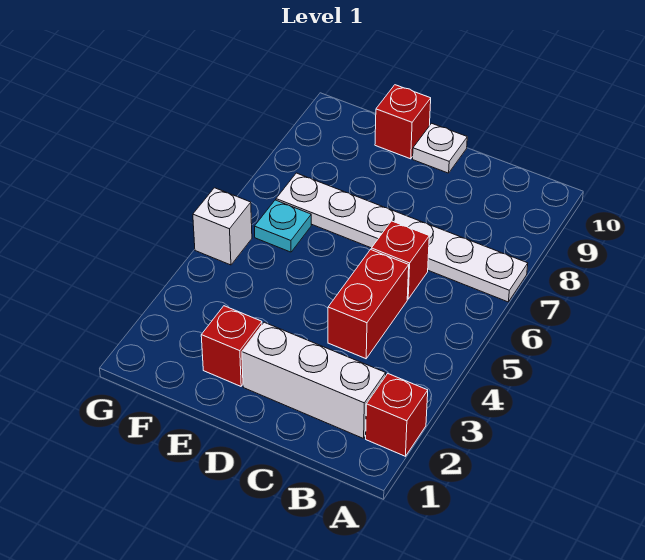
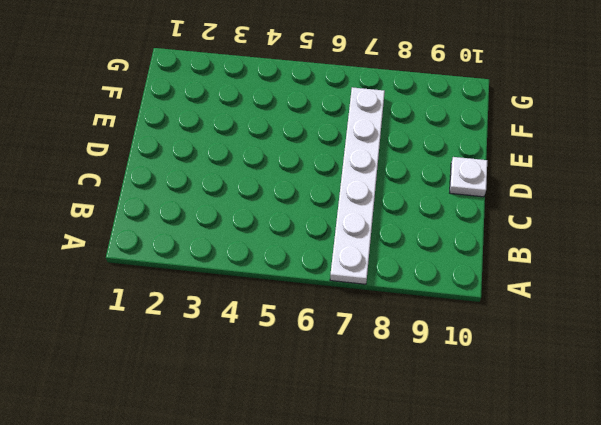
none -> red brick A2 level 1
none -> white brick B2:D2 level 1

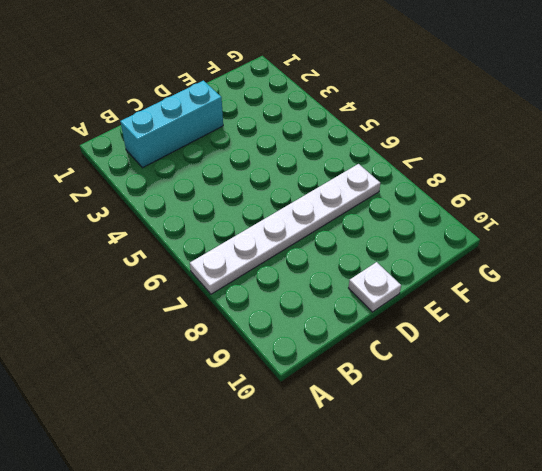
cyan brick B2:D2 level 1 -> white brick B2:D2 level 1
none -> red brick A2 level 1
none -> red brick C4:C5 level 1

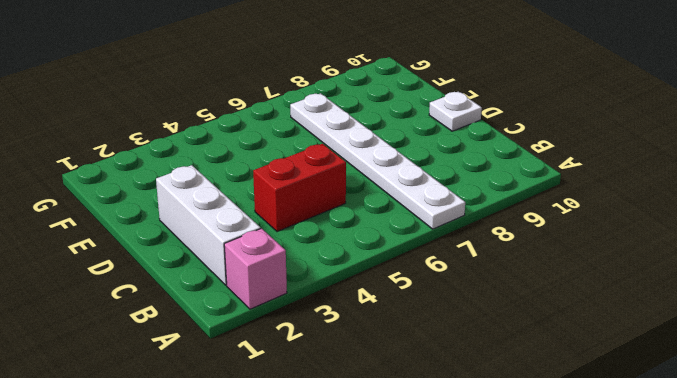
pink brick A2 level 1 -> red brick A2 level 1
none -> red brick C6 level 1
none -> red brick E2 level 1

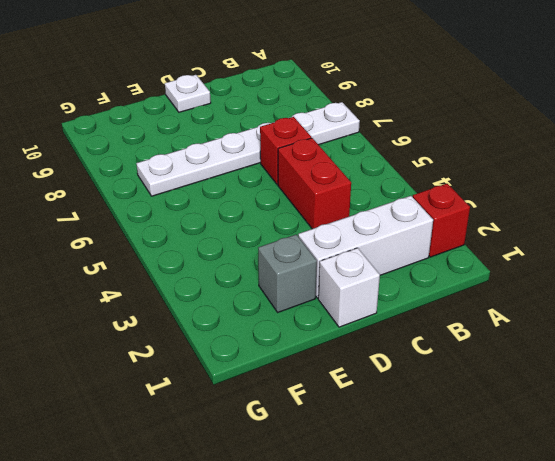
white brick D1 level 1 -> white brick G5 level 1
grey brick E2 level 1 -> red brick E2 level 1
none -> red brick E10 level 1
none -> cyan plate F6 level 1

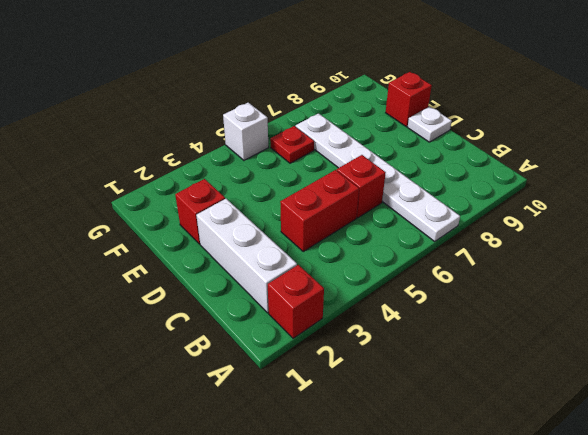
red plate F6 level 1 -> cyan plate F6 level 1

